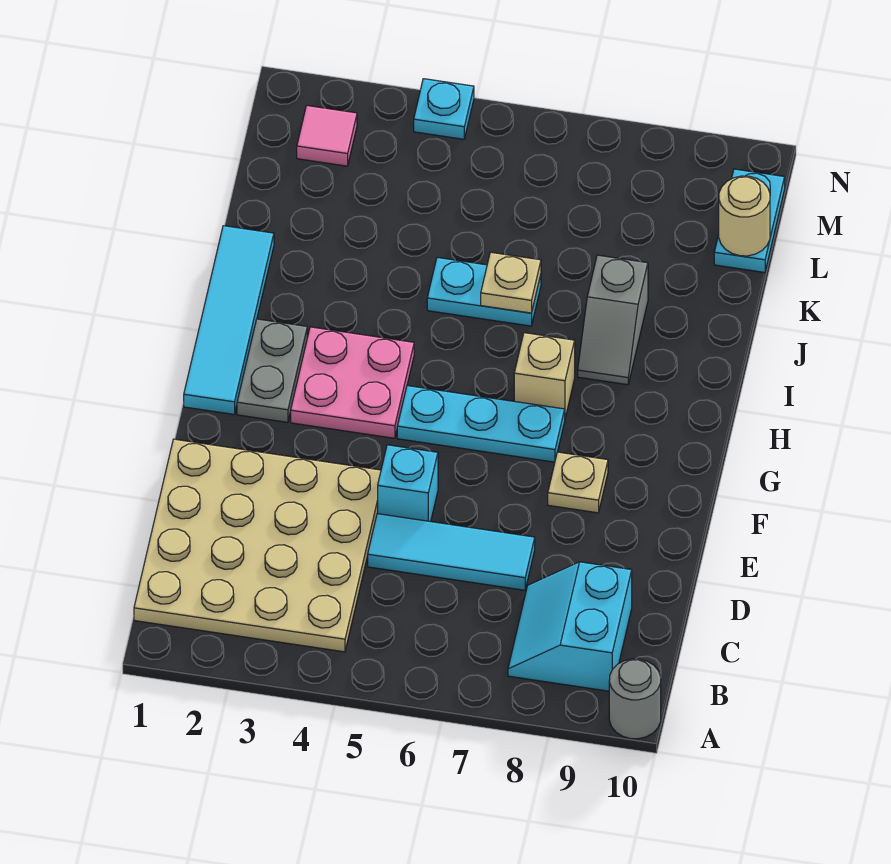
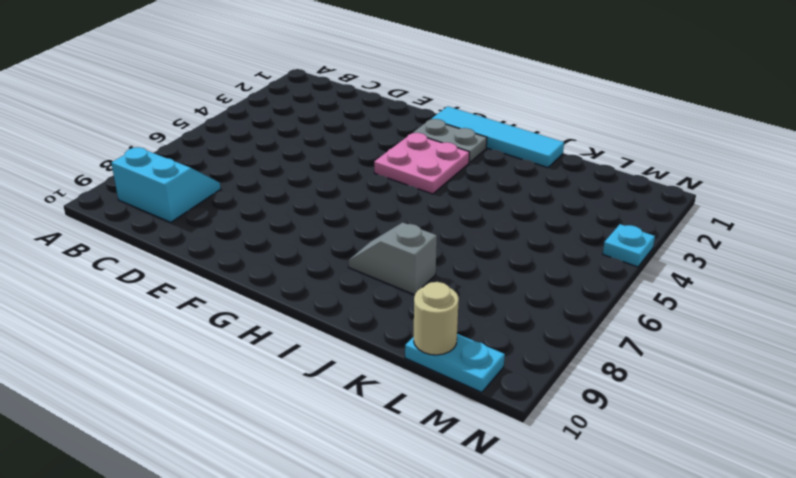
none -> grey round brick A10 level 1
none -> tan plate B1:E4 level 1
none -> cyan tile D5:D7 level 1

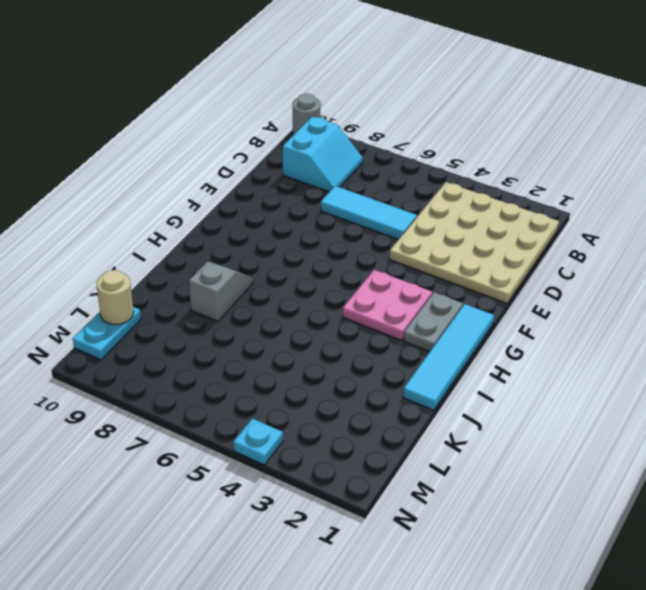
none -> cyan brick E5 level 1
none -> tan plate F8 level 1
none -> cyan plate G5:G7 level 1

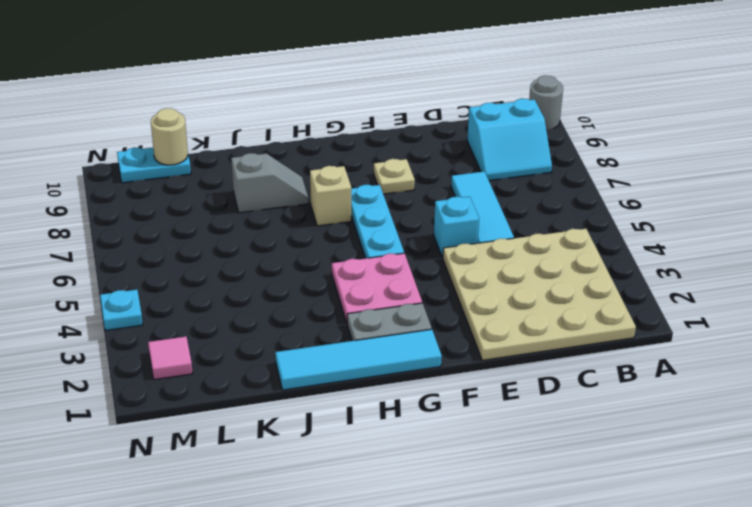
none -> cyan plate J5:J6 level 1
none -> tan plate J6 level 2

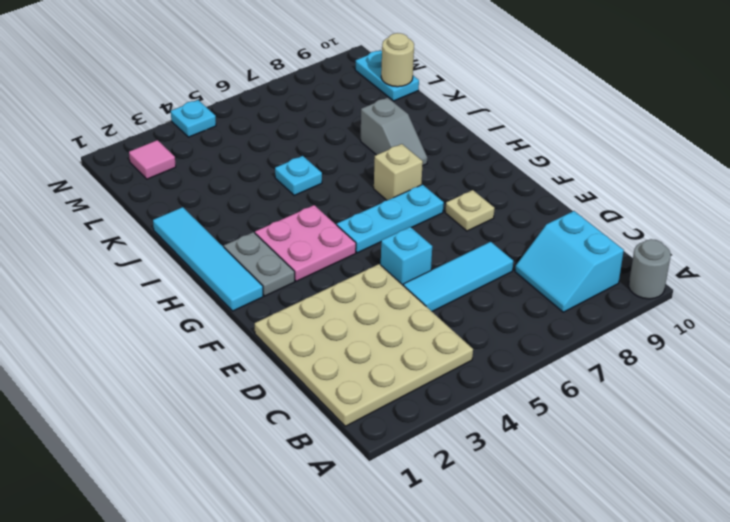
cyan plate J5 level 1 -> cyan plate J5:J6 level 1
none -> tan plate J6 level 2

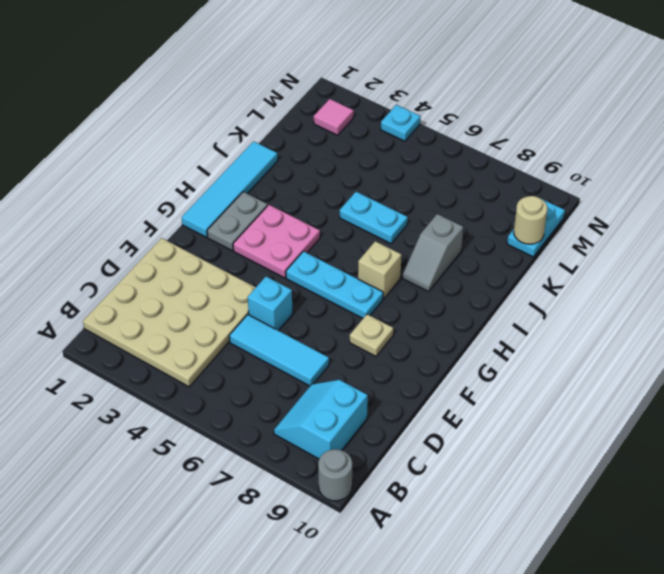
none -> tan plate J6 level 2

